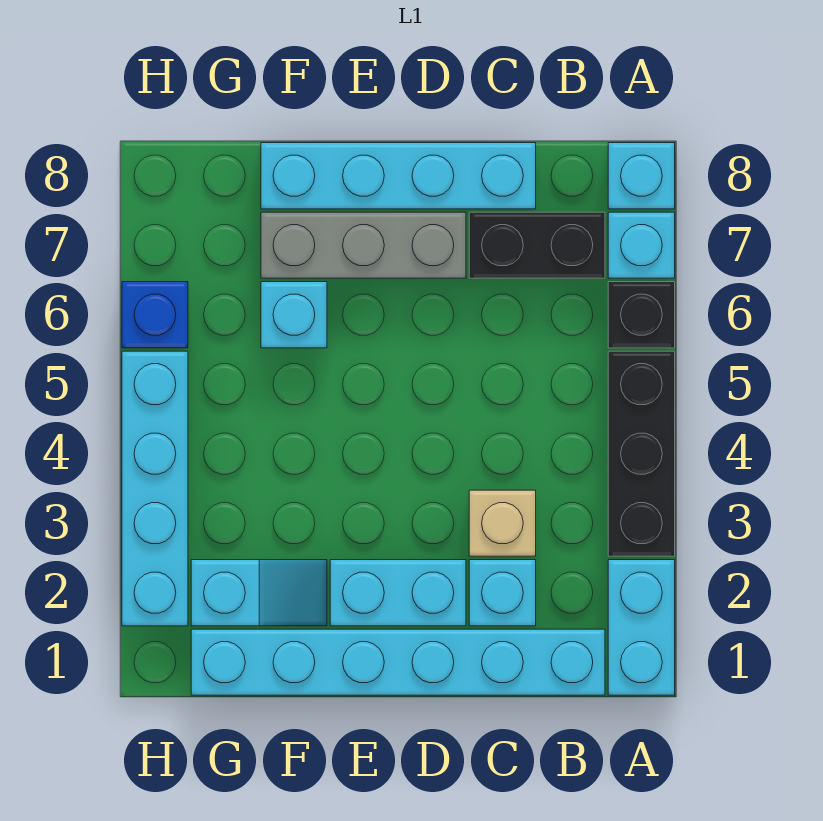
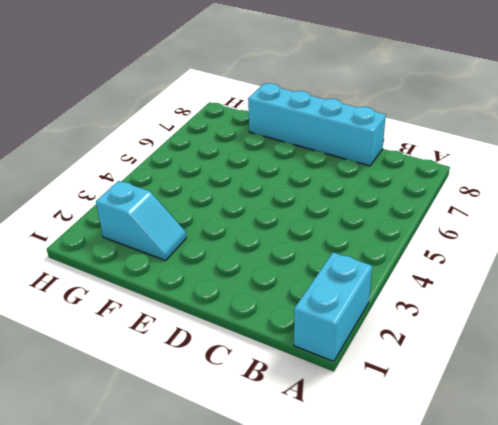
none -> black brick A3:A5 level 1
none -> black brick A6 level 1
none -> cyan brick A7 level 1

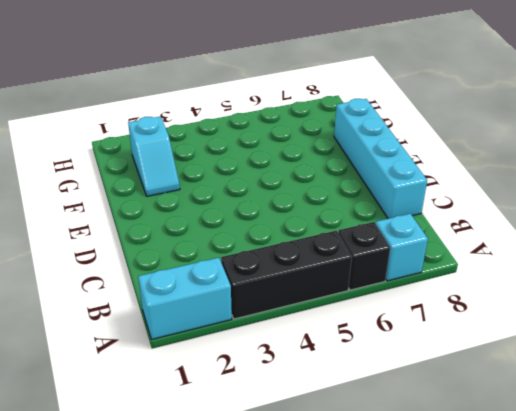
none -> cyan brick A8 level 1
none -> cyan brick B1:G1 level 1
none -> black brick B7:C7 level 1

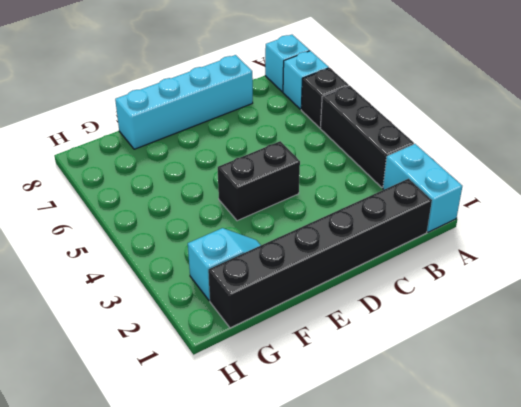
black brick B1:G1 level 1 -> cyan brick B1:G1 level 1
black brick D4:E4 level 1 -> black brick B7:C7 level 1
none -> cyan brick C2 level 1
none -> tan brick C3 level 1
none -> cyan brick D2:E2 level 1

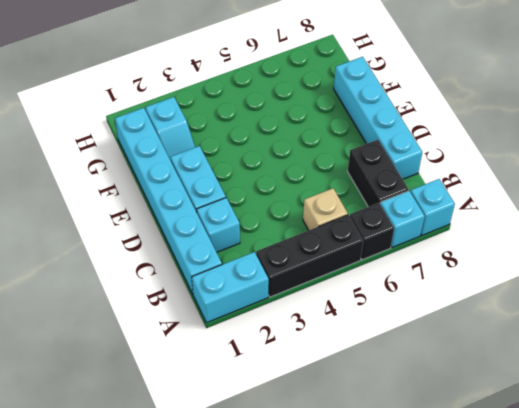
tan brick B5 level 1 -> tan brick C3 level 1
none -> grey brick D7:F7 level 1
none -> cyan brick F6 level 1
none -> cyan brick H2:H5 level 1

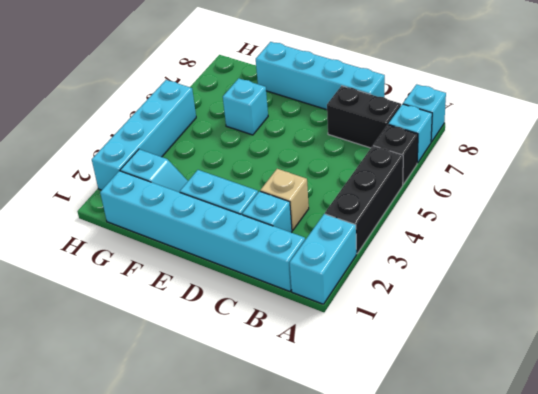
none -> grey brick D7:F7 level 1
none -> blue brick H6 level 1

